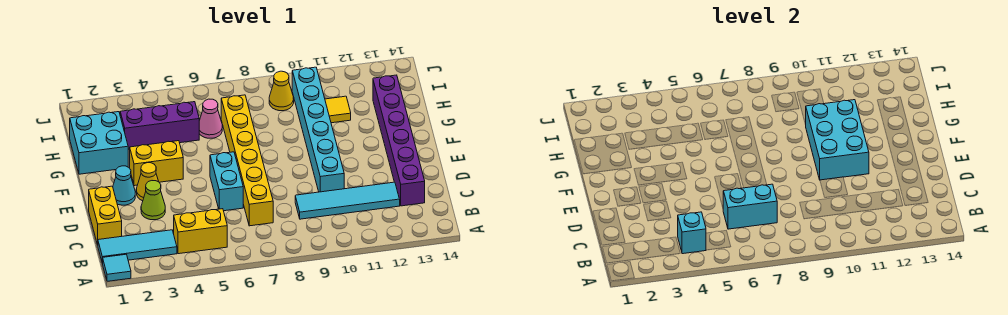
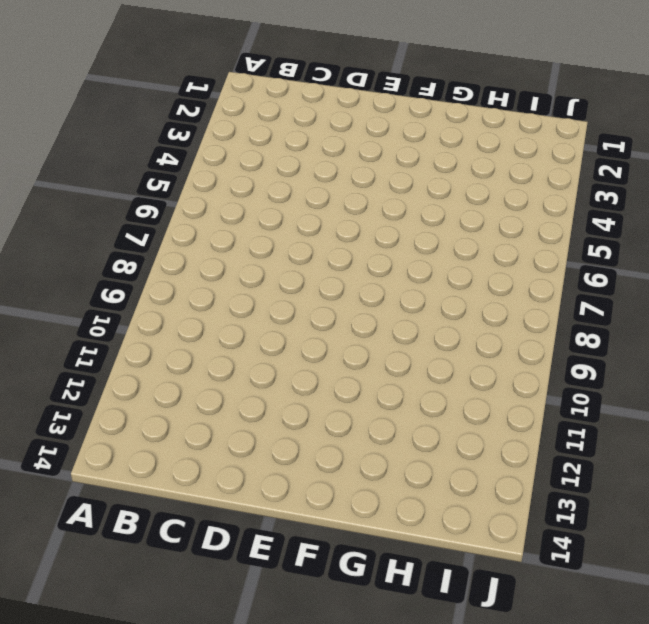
none -> cyan tile A1 level 1
none -> cyan tile B1:B3 level 1
none -> yellow brick B4:B5 level 1

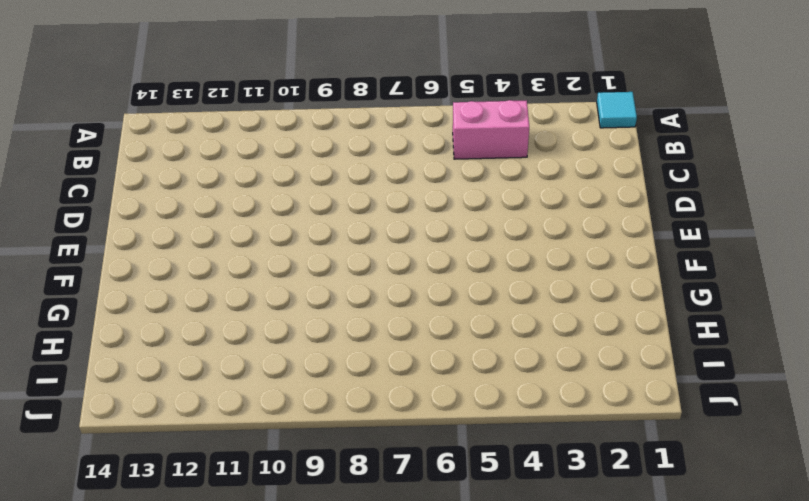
pink brick B4:B5 level 1 -> yellow brick B4:B5 level 1
none -> cyan tile B1:B3 level 1
none -> yellow brick C1:D1 level 1
none -> yellow brick C7:H7 level 1

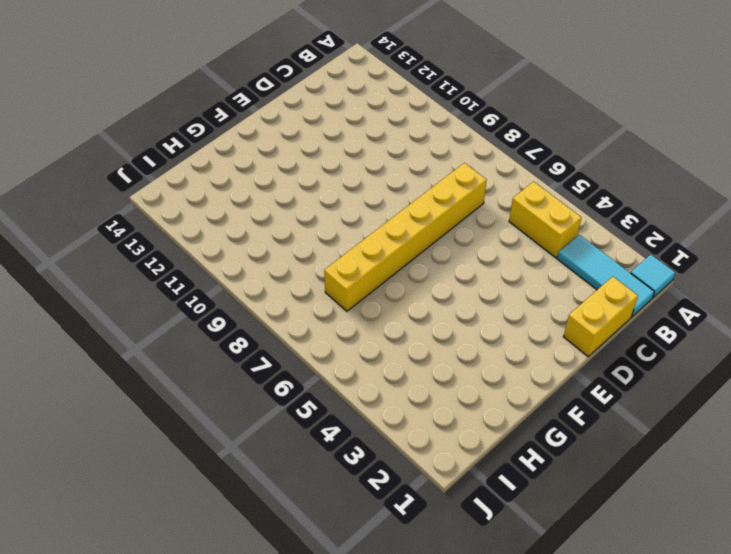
none -> cyan tile C9:C12 level 1
none -> purple brick C13:H13 level 1
none -> lime cone D3 level 1

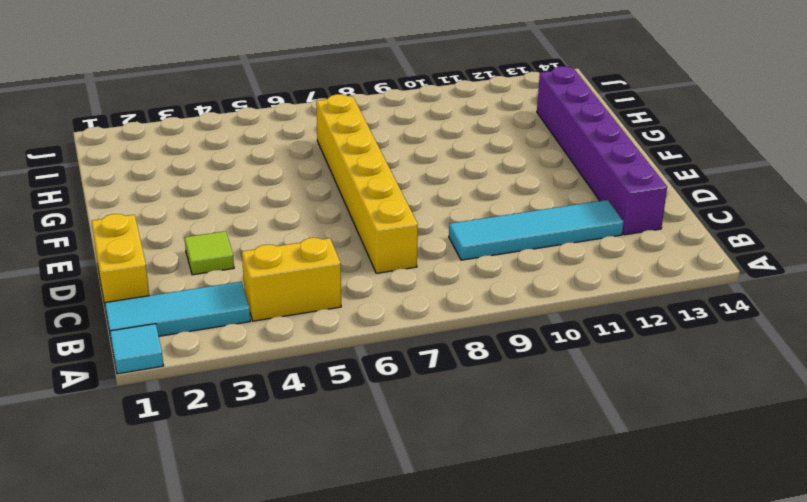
lime tile D3 level 1 -> lime cone D3 level 1
none -> cyan brick D6:E6 level 1
none -> cyan brick D10:I10 level 1
none -> cyan cone E2 level 1

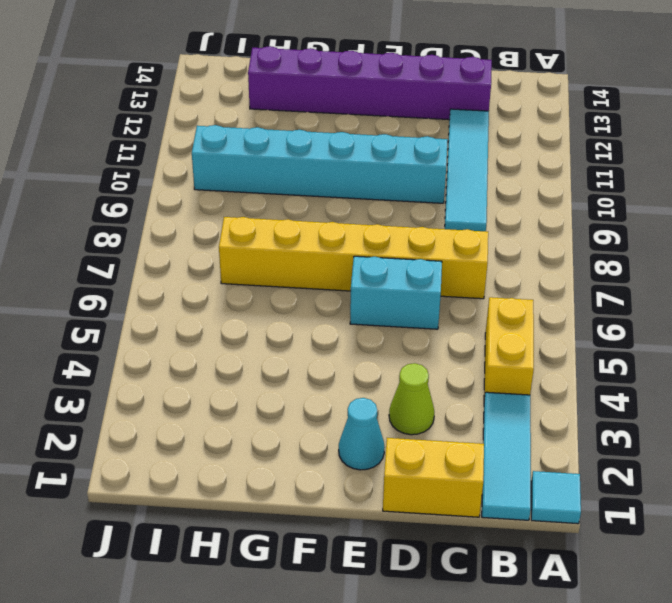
none -> yellow cone E3 level 1
none -> yellow brick F3:F4 level 1
none -> cyan brick G1:H2 level 1

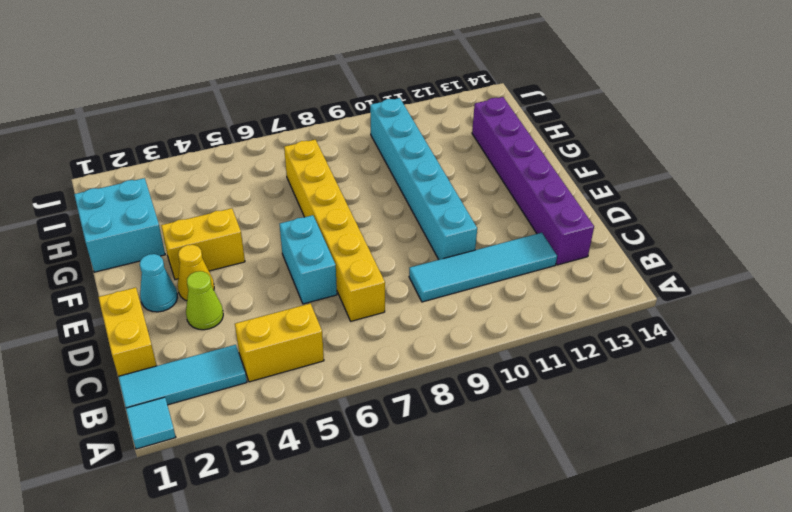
none -> purple brick H3:H5 level 1
none -> pink cone H6 level 1
none -> yellow tile H11 level 1

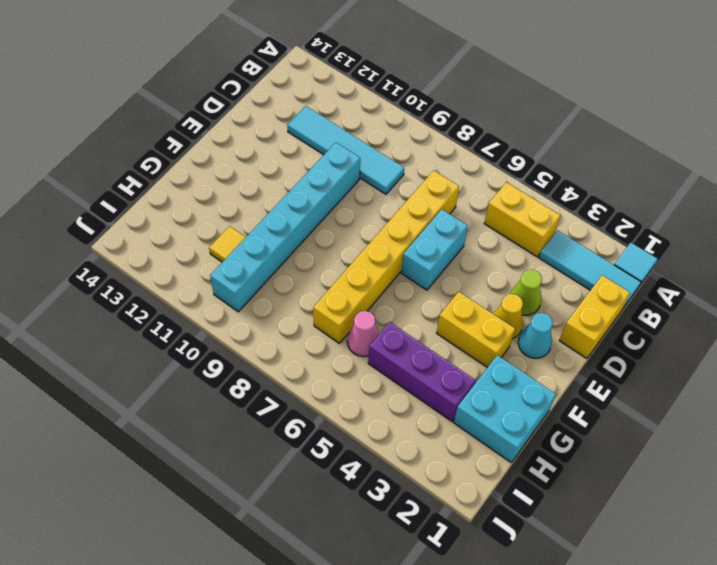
none -> purple brick C13:H13 level 1
none -> yellow cone I9 level 1
none -> cyan brick B4 level 2

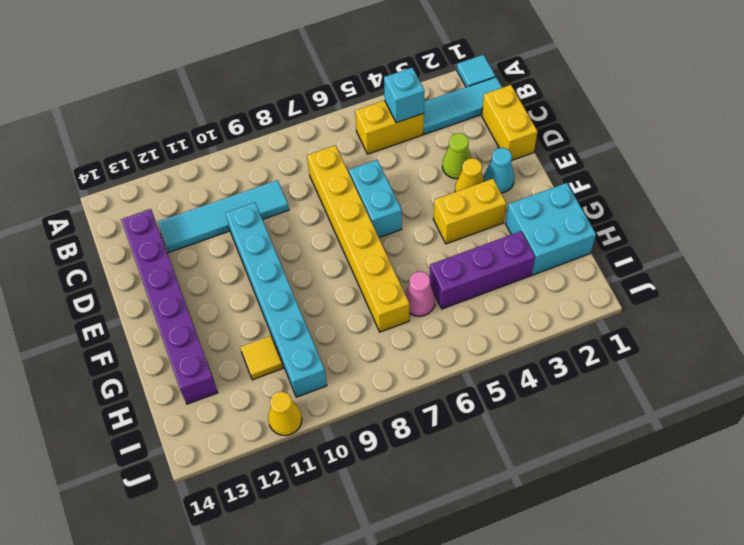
yellow cone J11 level 1 -> yellow cone I9 level 1
none -> cyan brick C6:C7 level 2
none -> cyan brick E10:G11 level 2

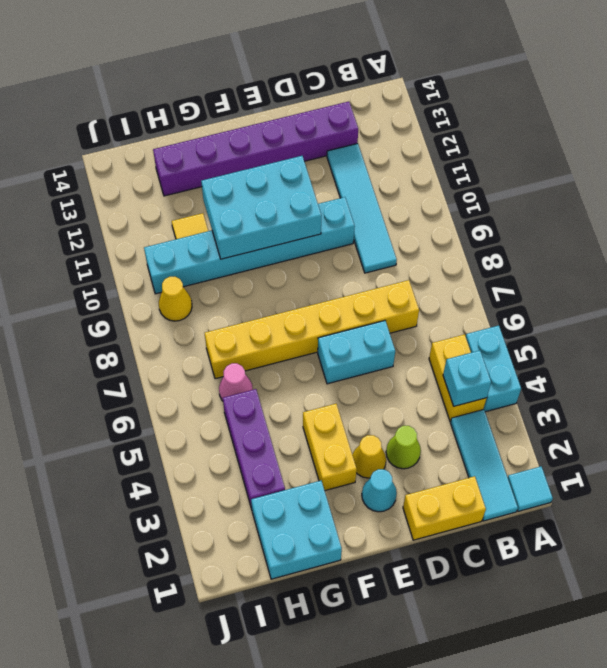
cyan brick A4:A5 level 1 -> cyan brick C6:C7 level 2

